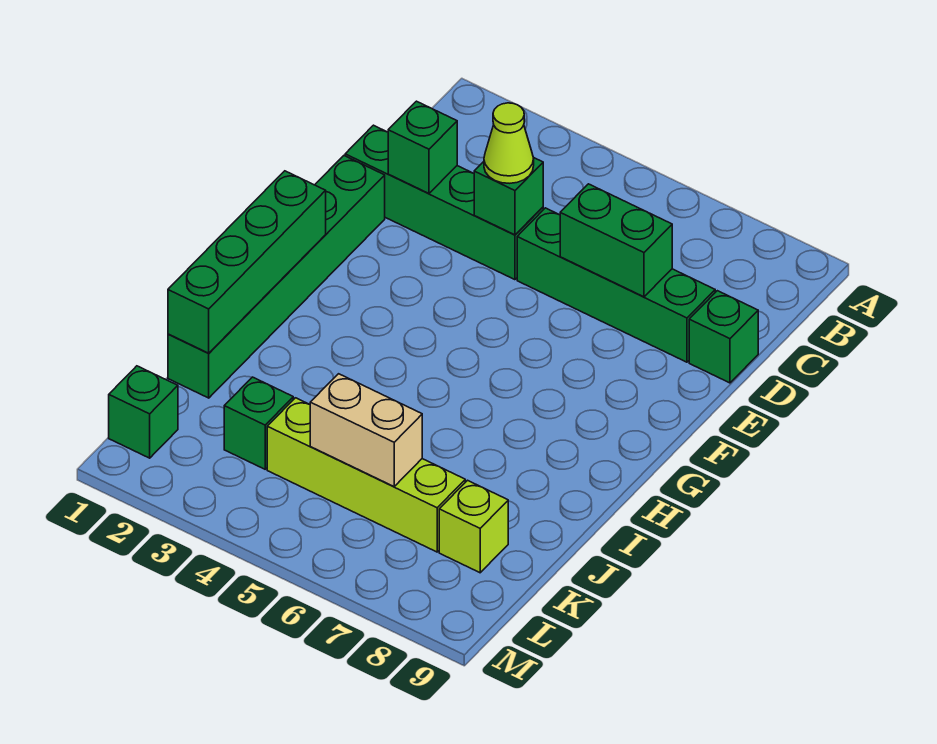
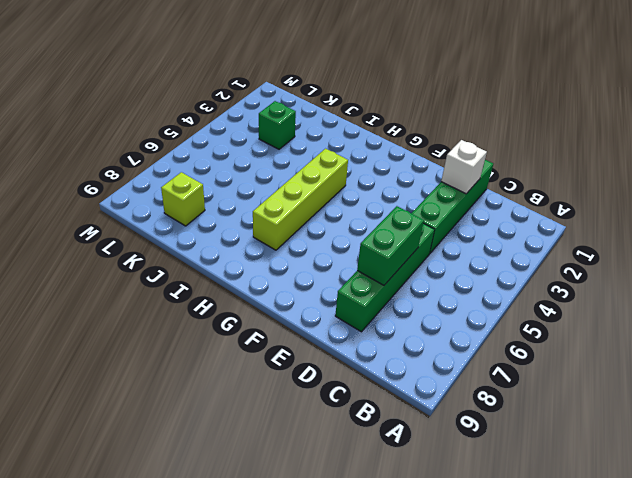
white brick D2 level 2 -> green brick D2 level 2
lime brick H4:H7 level 1 -> lime brick K4:K7 level 1
none -> green brick D9 level 1
none -> green brick E1:J1 level 1
none -> green brick L1 level 1

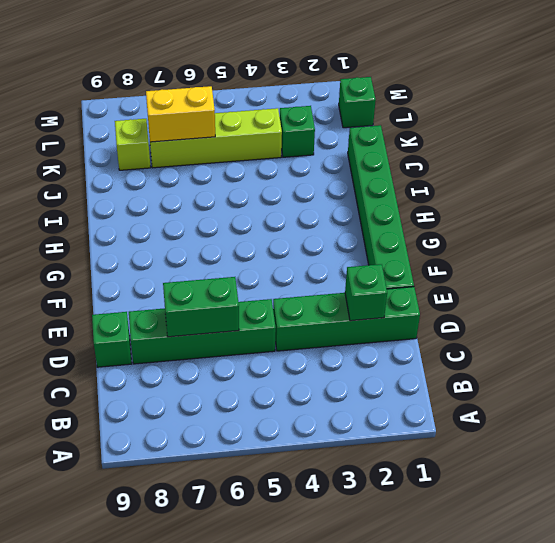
yellow brick K6:K7 level 2 -> tan brick K5:K6 level 2
none -> green brick D4 level 2
none -> green brick G1:J1 level 2
none -> lime cone D4 level 3

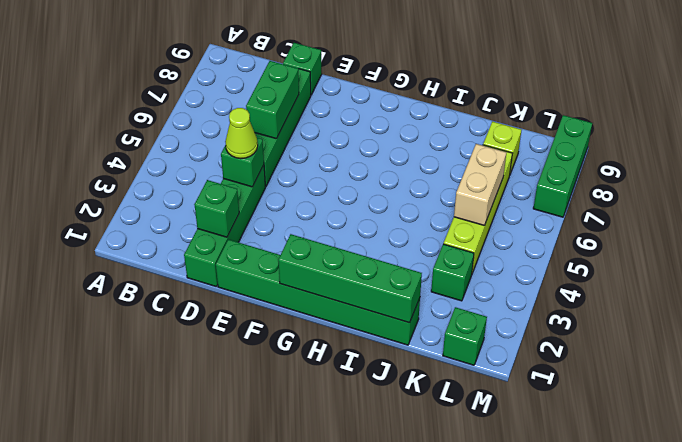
green brick M7:M9 level 1 -> none

